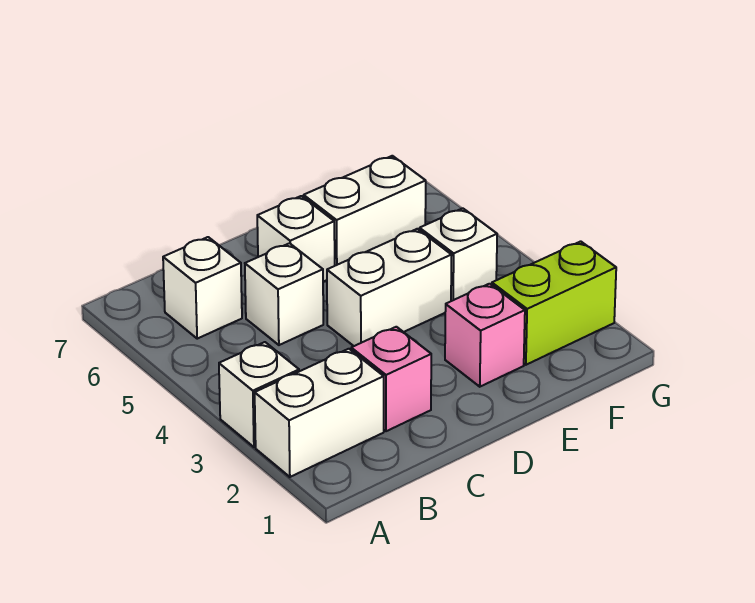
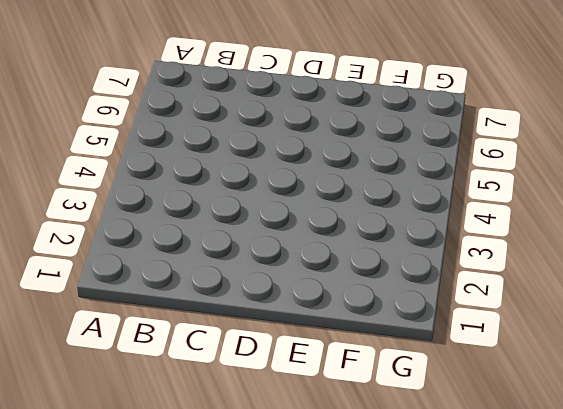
none -> white brick A2:B2 level 1
none -> white brick A3 level 1

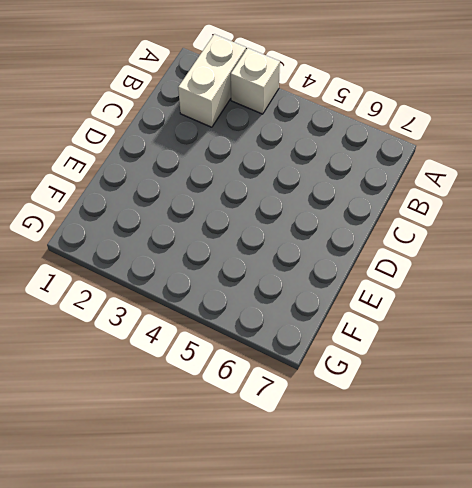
none -> white brick B6 level 1
none -> pink brick C2 level 1

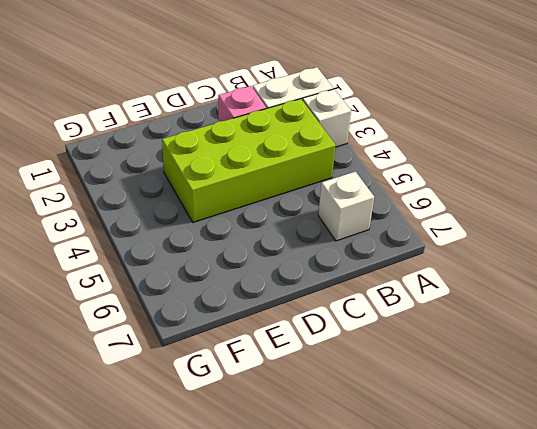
lime brick B3:E4 level 1 -> white brick D4:E4 level 1
none -> white brick C5 level 1
none -> white brick D6 level 1

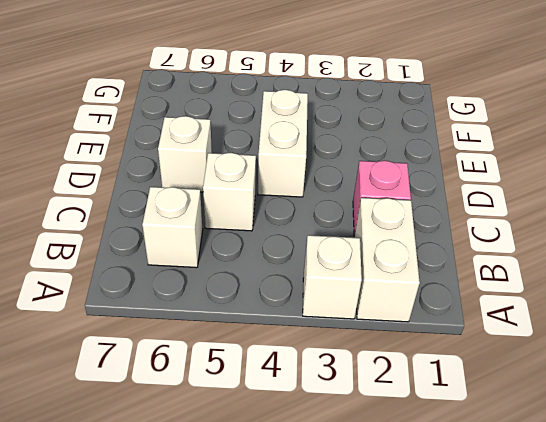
none -> pink brick E2 level 1
none -> white brick E6:F6 level 1

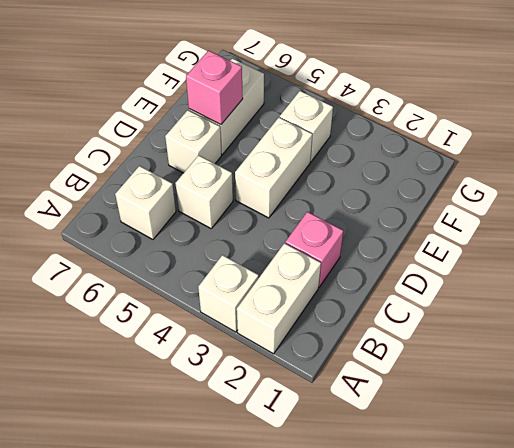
pink brick E6 level 2 -> pink brick E2 level 1
none -> lime brick F2:G2 level 1

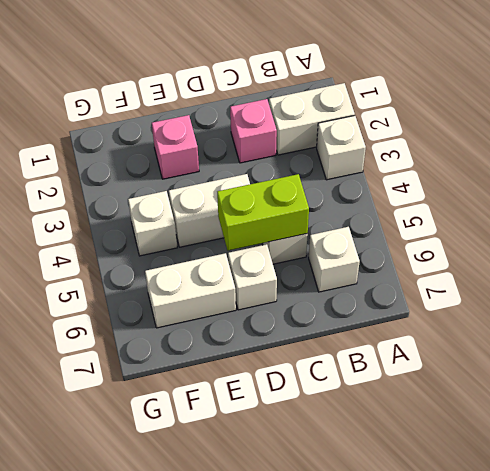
lime brick C5:D5 level 2 -> lime brick F2:G2 level 1

